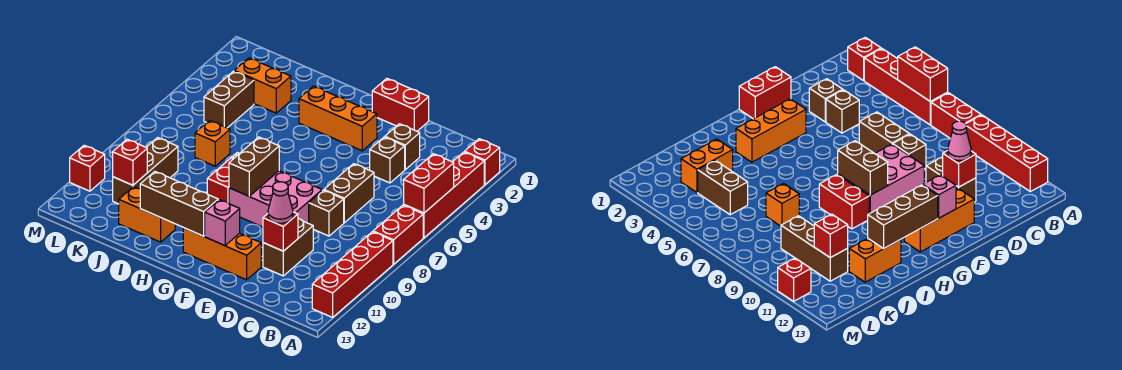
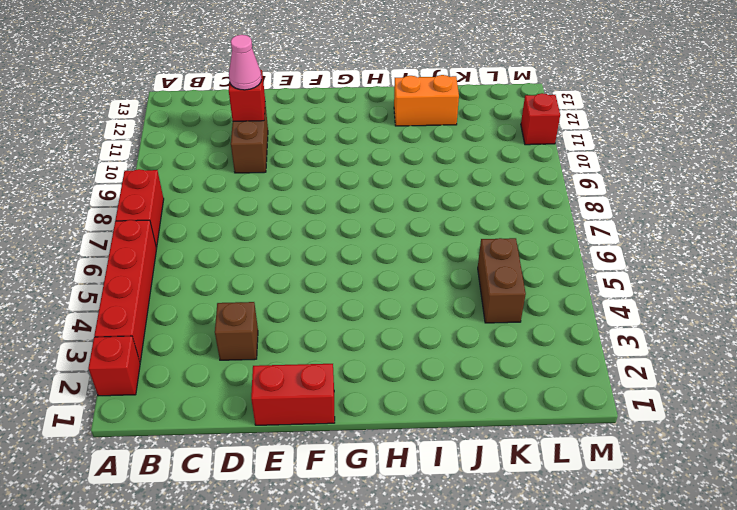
none -> red brick A9:A12 level 1
none -> brown brick D4 level 1
none -> brown brick D6:D7 level 1

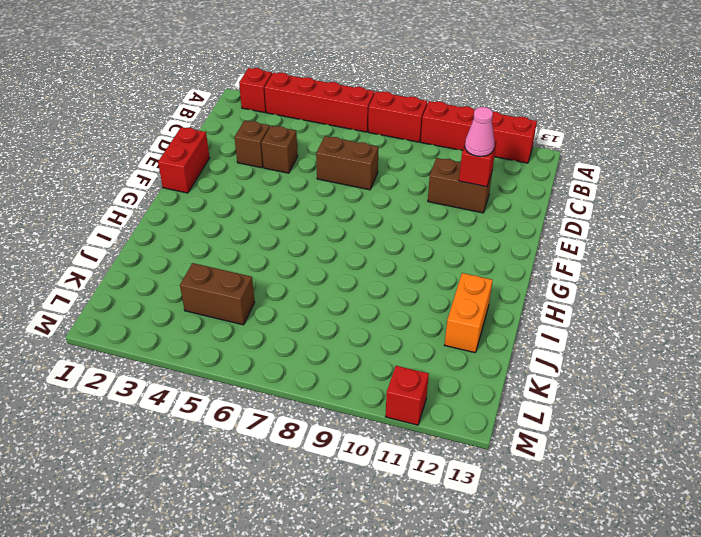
none -> brown brick D8 level 1
none -> pink brick E8:G9 level 1
none -> orange brick E12:G12 level 1

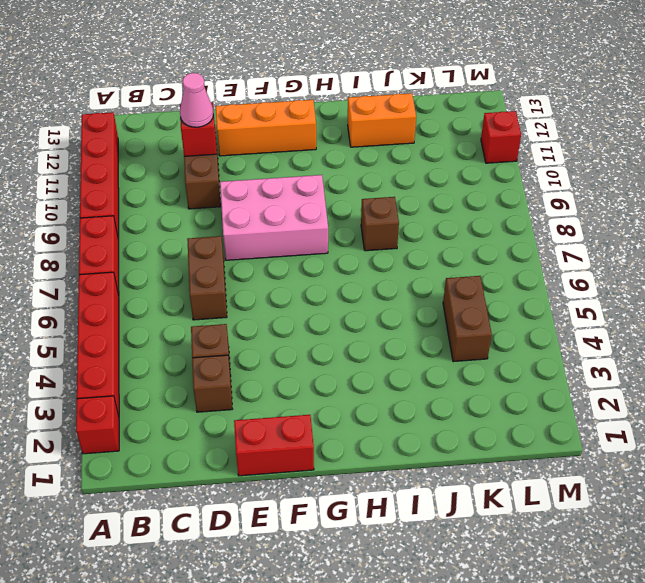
brown brick I8 level 1 -> brown brick D8 level 1
none -> orange brick F3:H3 level 1
none -> red brick H8:H9 level 1
none -> orange brick J3:K3 level 1

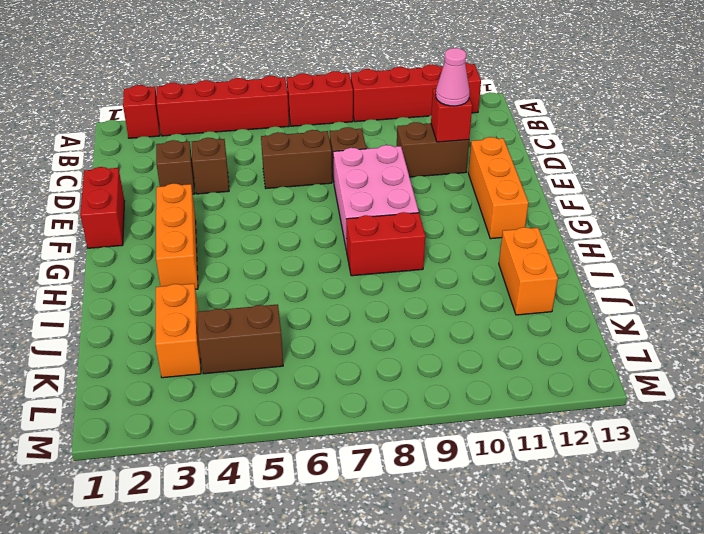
none -> orange brick J7 level 1
none -> brown brick K9:K11 level 1
none -> red brick M11 level 1

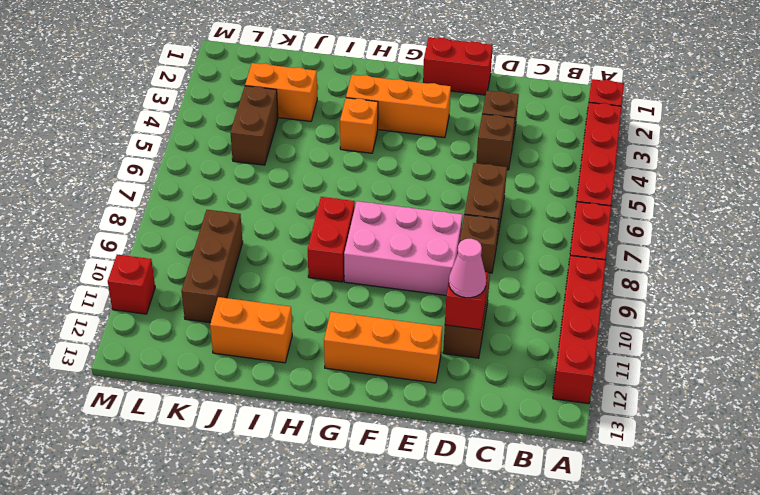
orange brick H4 level 1 -> orange brick J7 level 1
none -> red brick A5:A6 level 2
none -> pink brick F12 level 2
none -> brown brick G8:G9 level 2

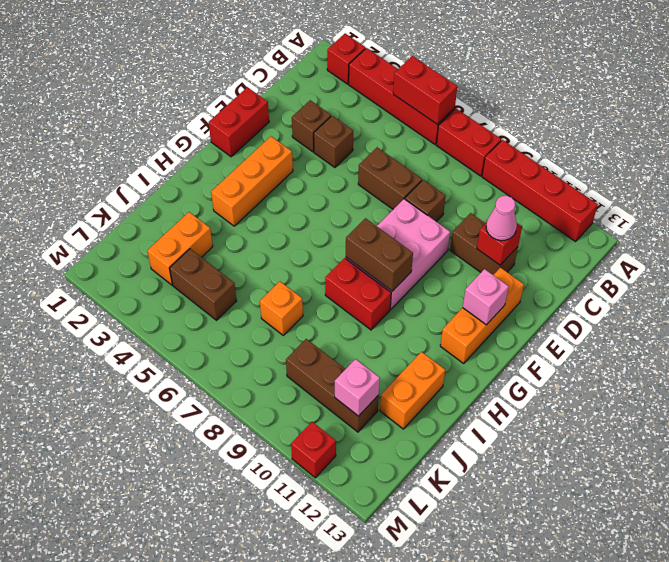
pink brick K11 level 2 -> red brick K11 level 2
none -> brown brick G12:I12 level 2

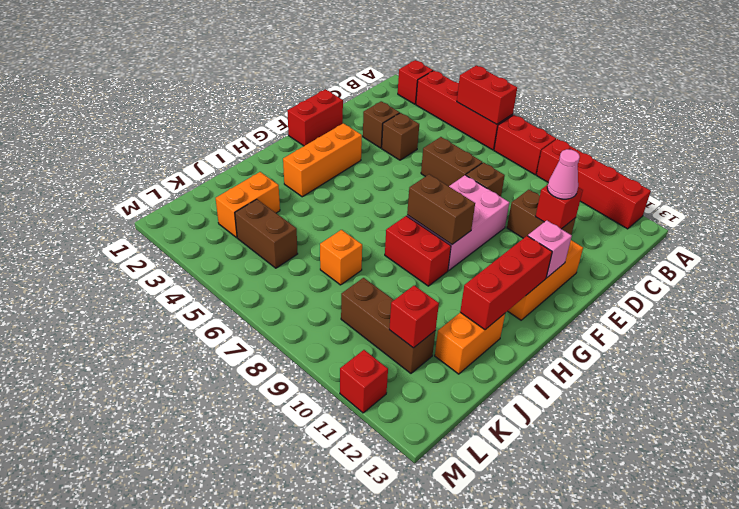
red brick G12:I12 level 2 -> brown brick G12:I12 level 2

